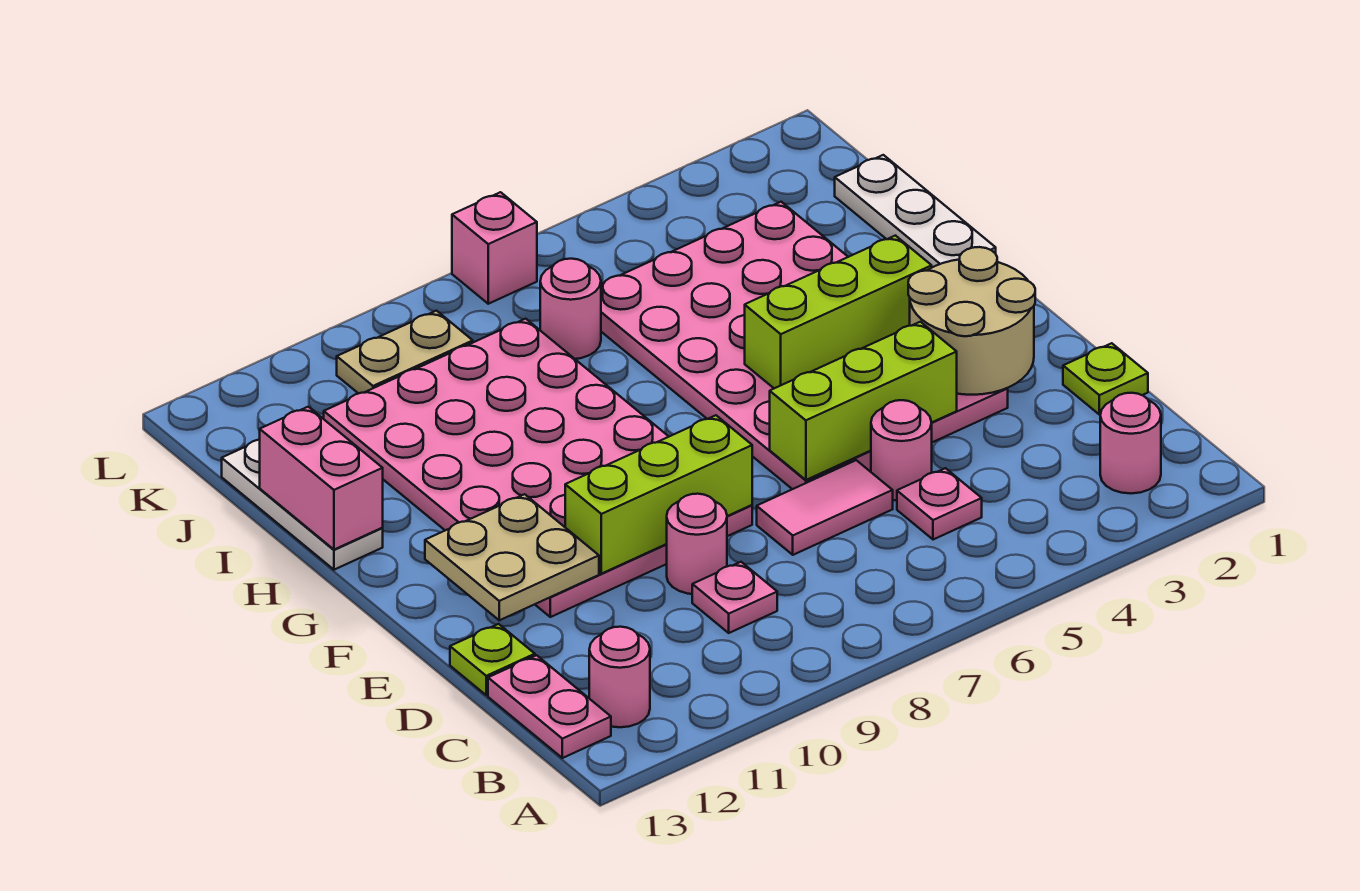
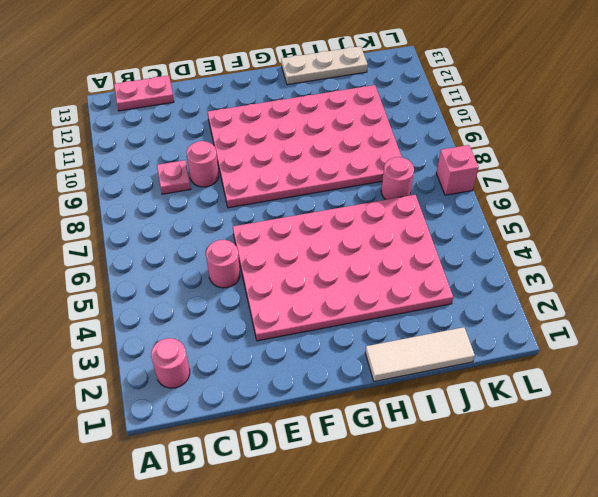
white tile H1:J1 level 1 -> white plate H1:J1 level 1
none -> pink round brick B12 level 1
none -> pink plate C5 level 1
none -> lime plate D1 level 1

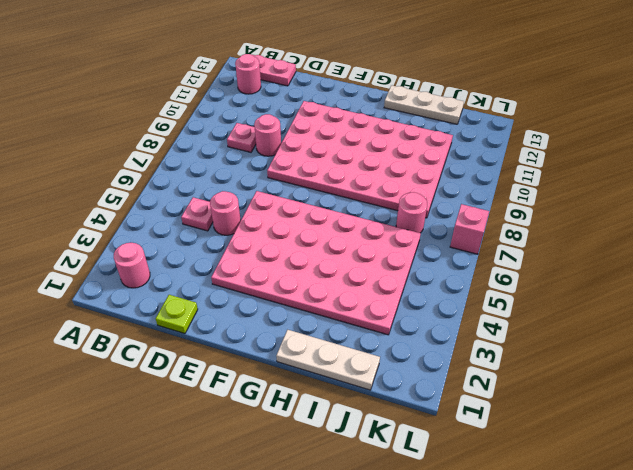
none -> pink tile D6:D7 level 1
none -> lime plate D13 level 1
none -> tan plate K9:K10 level 1

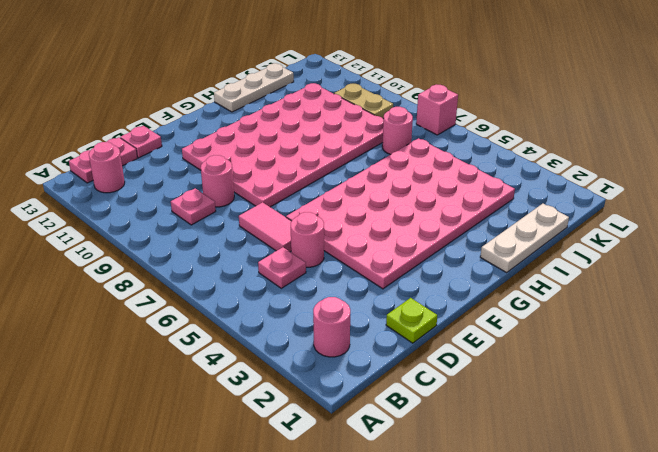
pink plate D13 level 1 -> lime plate D13 level 1
none -> tan round brick E2:F3 level 2
none -> lime brick E4:E6 level 2
none -> lime brick E8:E10 level 2

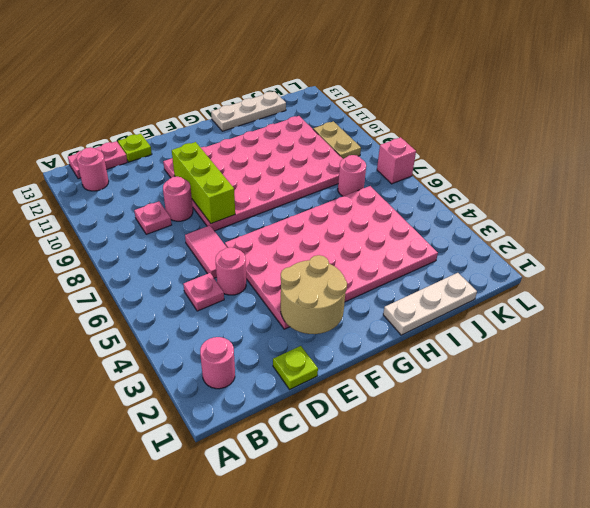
none -> lime brick E4:E6 level 2
none -> tan plate E11:F12 level 2
none -> lime brick G3:G5 level 2

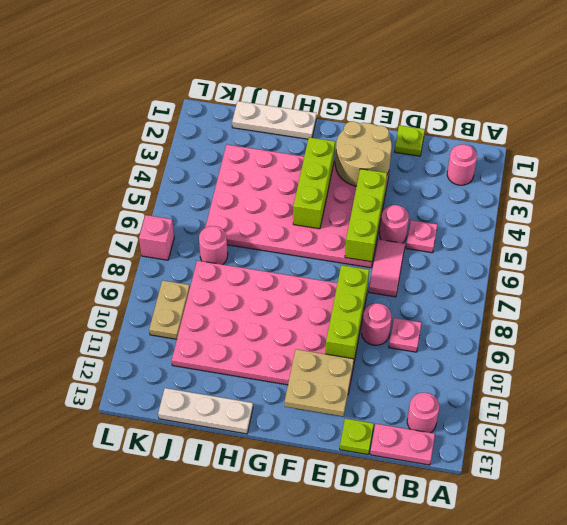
none -> pink brick H13:I13 level 2

